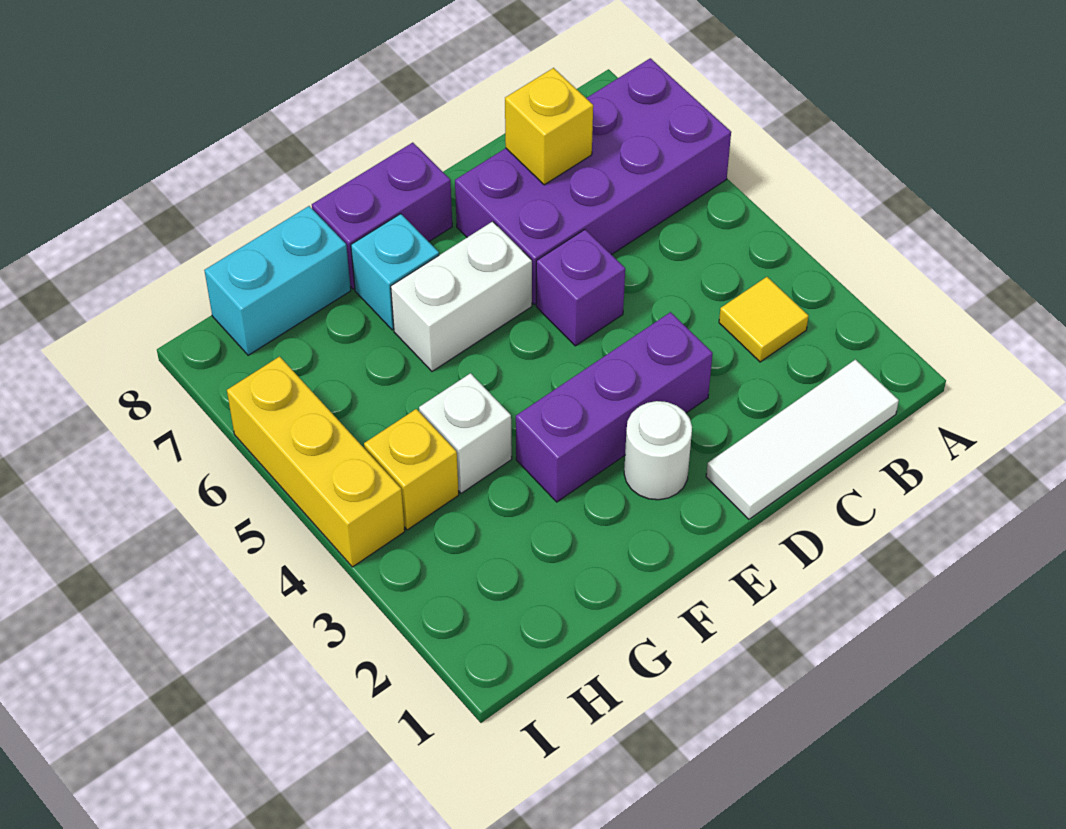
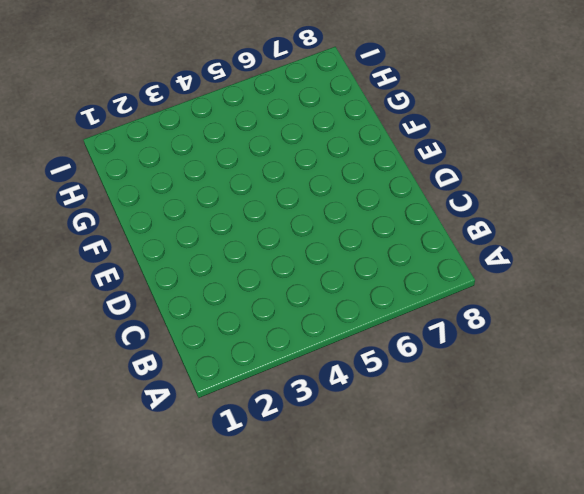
none -> purple brick A6:D7 level 1
none -> white tile B1:D1 level 1
none -> yellow tile B3 level 1

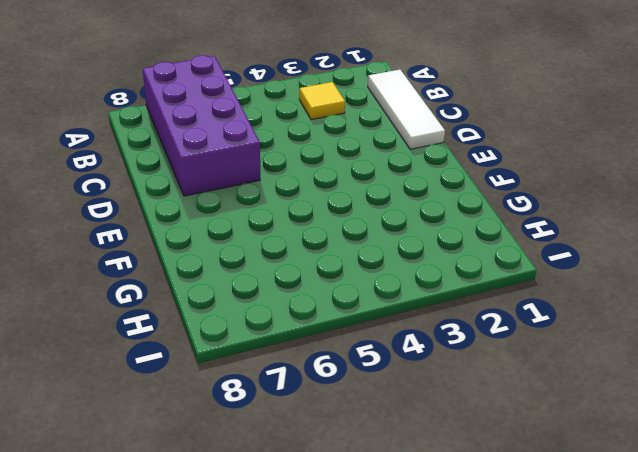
none -> purple brick D3:F3 level 1
none -> purple brick D5 level 1
none -> white round brick E2 level 1

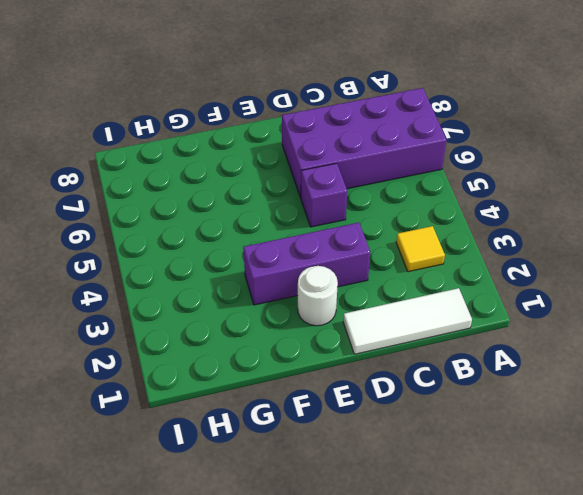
none -> white brick E6:F6 level 1
none -> purple brick E8:F8 level 1
none -> cyan brick F7 level 1

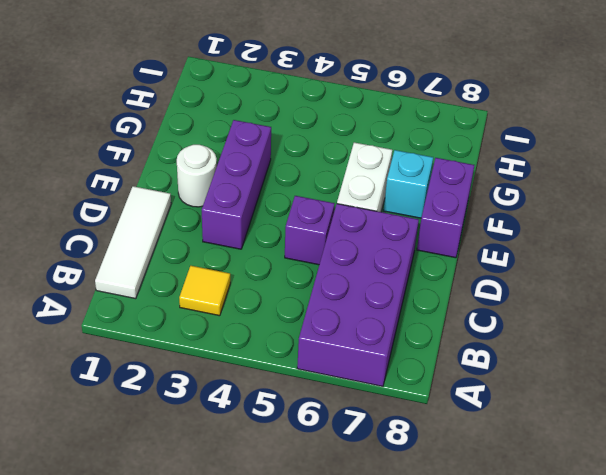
none -> white brick G4 level 1
none -> cyan brick G8:H8 level 1
none -> yellow brick H4 level 1

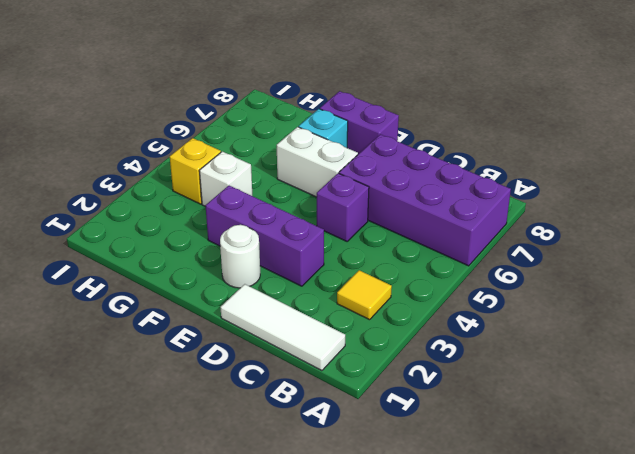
none -> cyan brick G8:H8 level 1
none -> yellow brick I4:I6 level 1
none -> yellow brick C7 level 2

